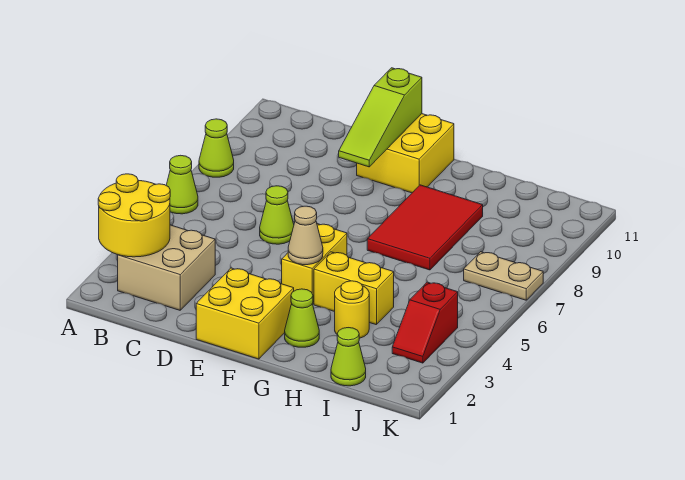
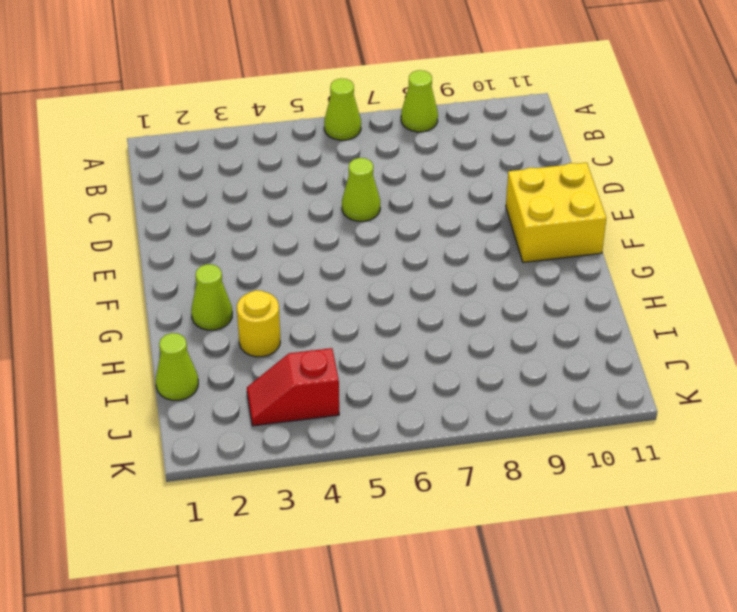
none -> tan brick B2:C3 level 1
none -> yellow brick E1:F2 level 1
none -> yellow brick F4:F5 level 1

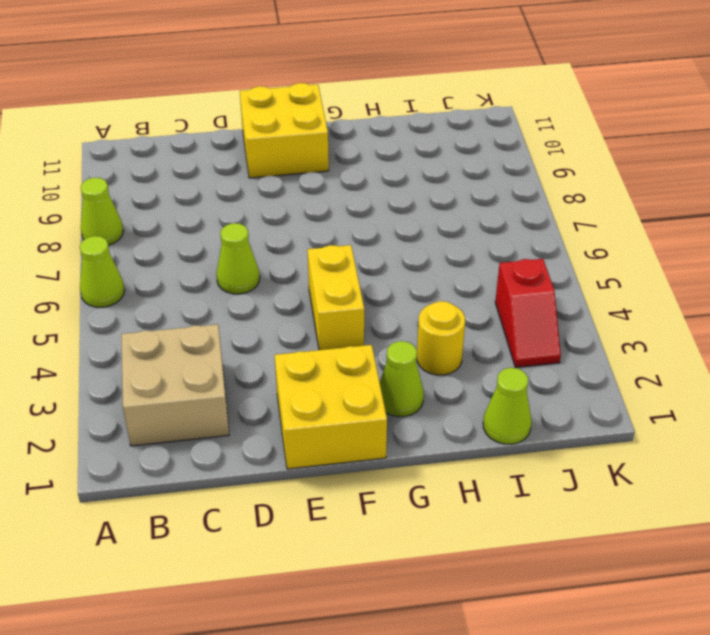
none -> yellow brick G4:H4 level 1
none -> red tile G7:H9 level 1
none -> tan plate J7:K7 level 1

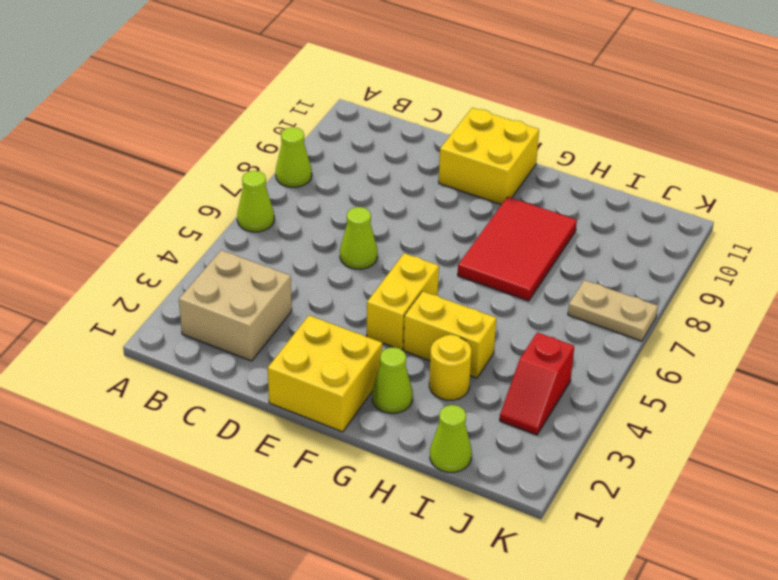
none -> yellow round brick A2:B3 level 2
none -> lime slope E9:E11 level 2 top 11
none -> tan cone F4 level 2

